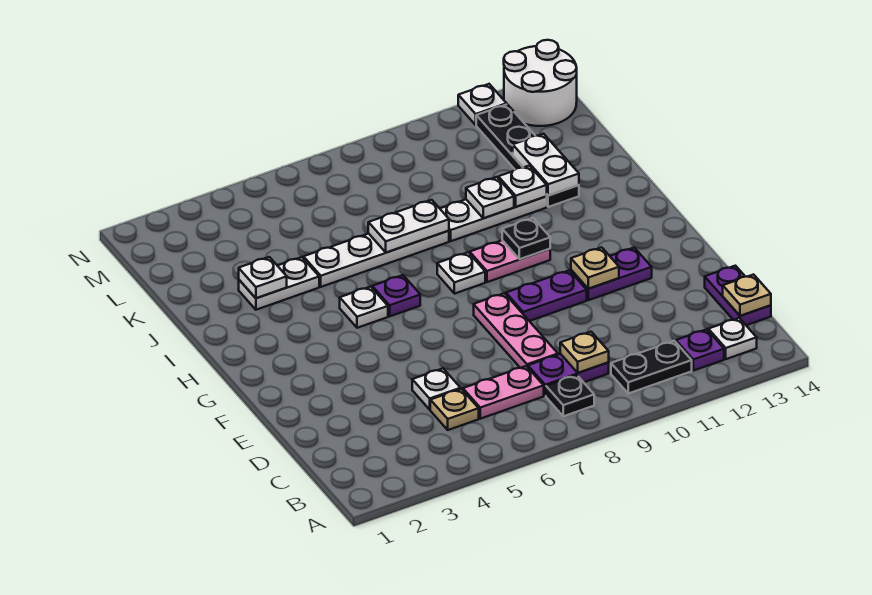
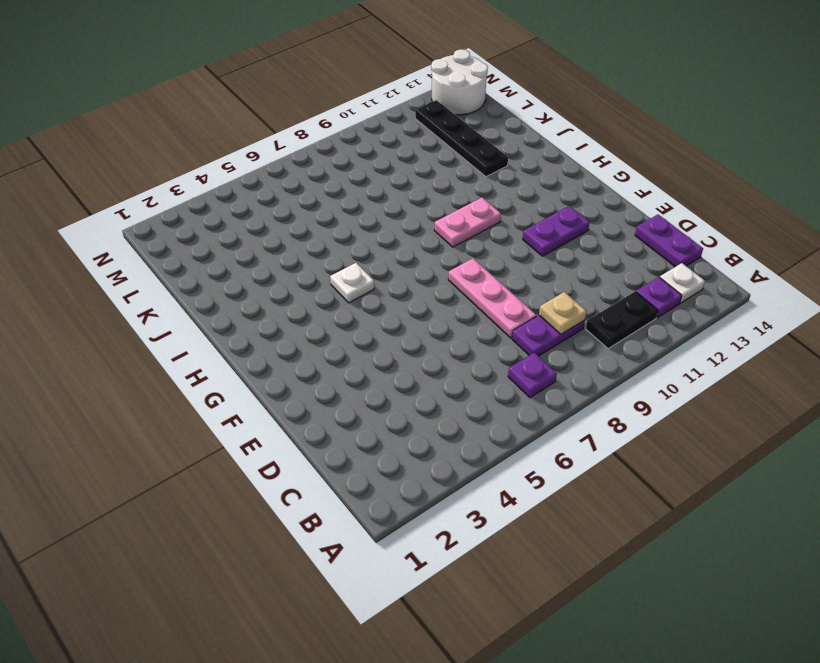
purple plate B7 level 1 -> purple plate H6 level 1
none -> black plate B8 level 1
none -> tan plate C5 level 1
none -> pink plate C6:C7 level 1
none -> white plate D5 level 1

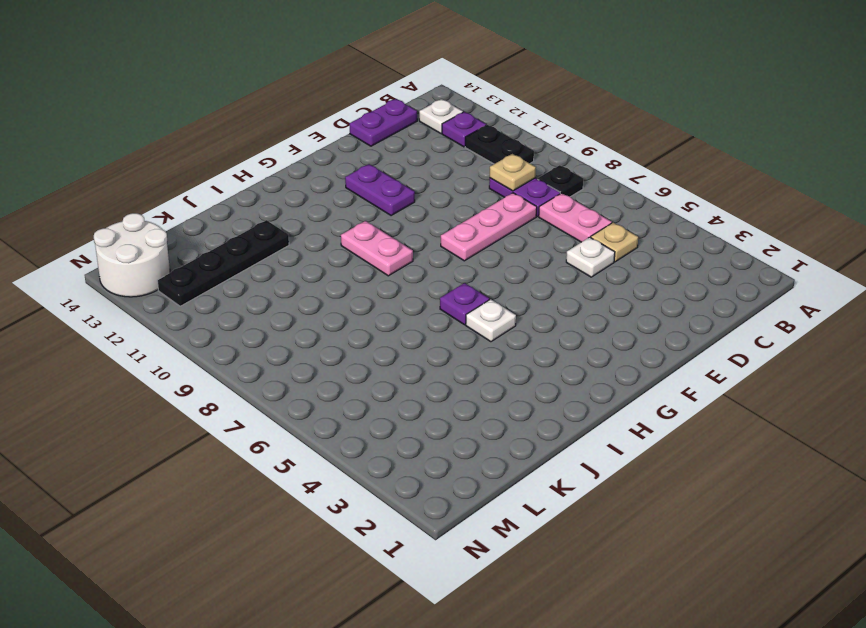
none -> purple plate F9:F10 level 1
none -> white plate H8 level 1
none -> white plate J3:J4 level 1
none -> white plate J5:J8 level 1

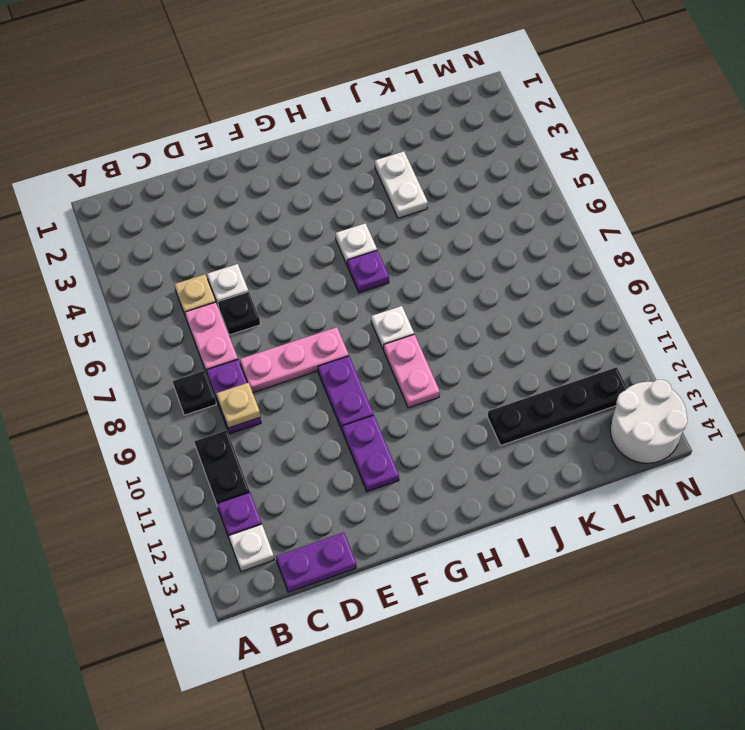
black plate D6 level 1 -> black plate H10 level 2
none -> white plate J5:J8 level 1
none -> white plate J9:J11 level 1
none -> white plate N12 level 1
none -> tan plate C14 level 2

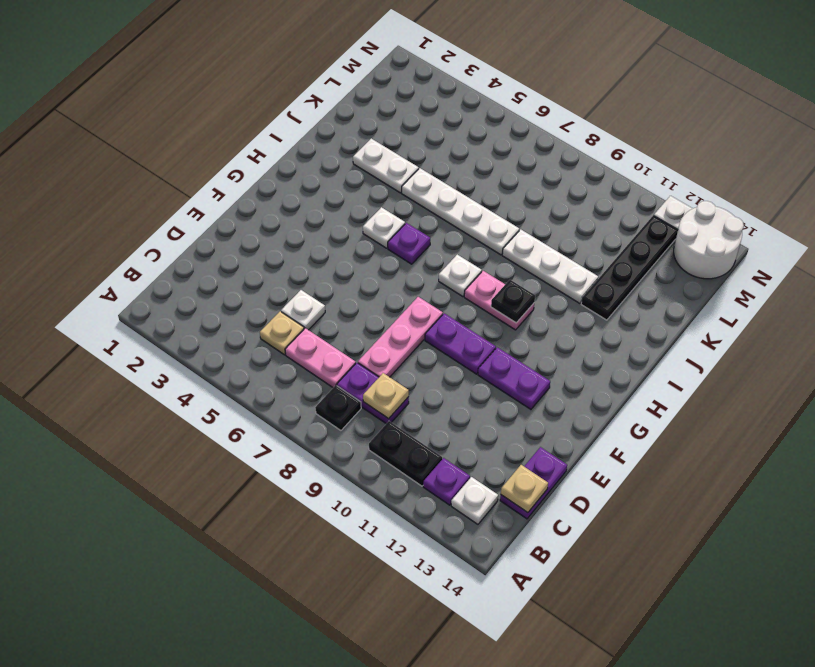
none -> tan plate F11 level 2
none -> white plate J3 level 2
none -> white plate J7:J8 level 2
none -> white plate J10 level 2

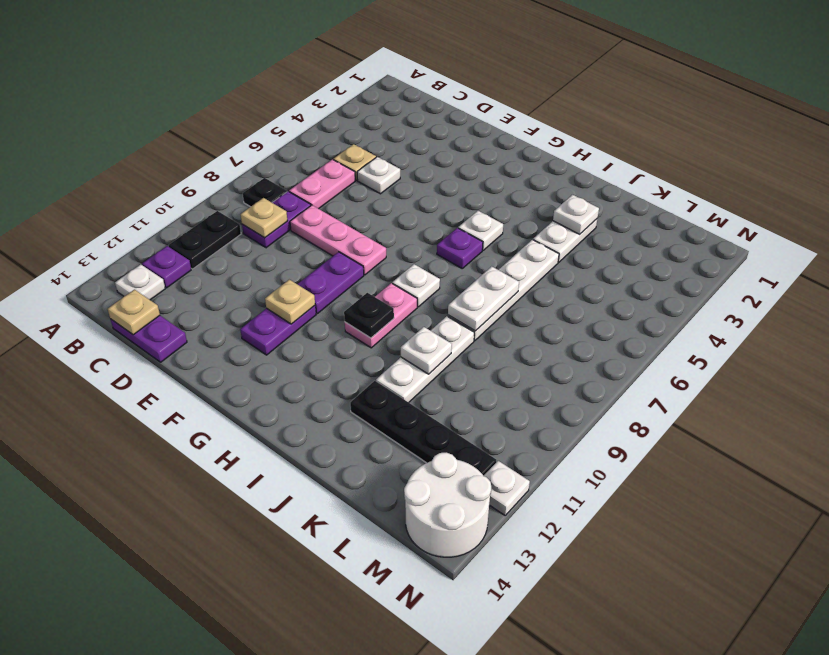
none -> white plate J11 level 2
none -> white plate J12:K12 level 2

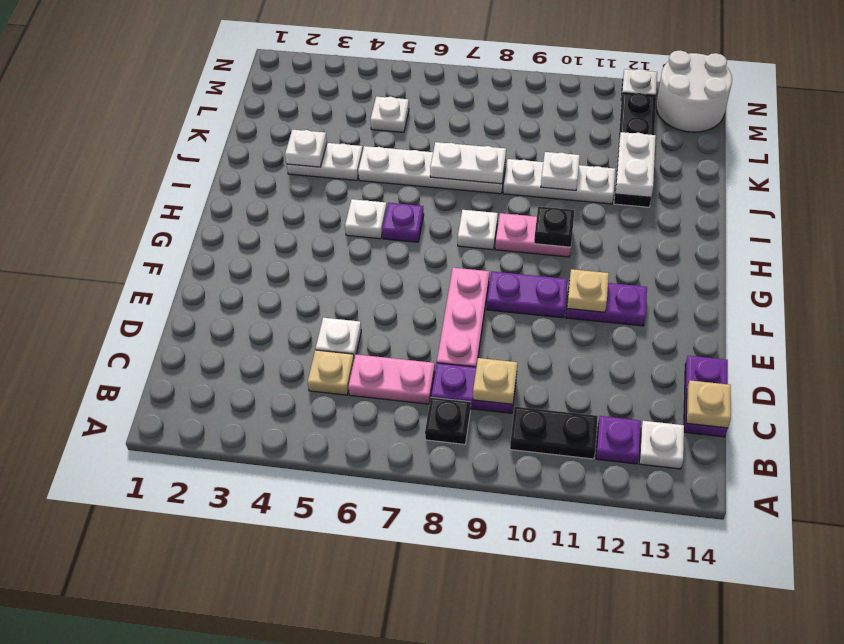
white plate L5 level 1 -> white plate J11 level 2

